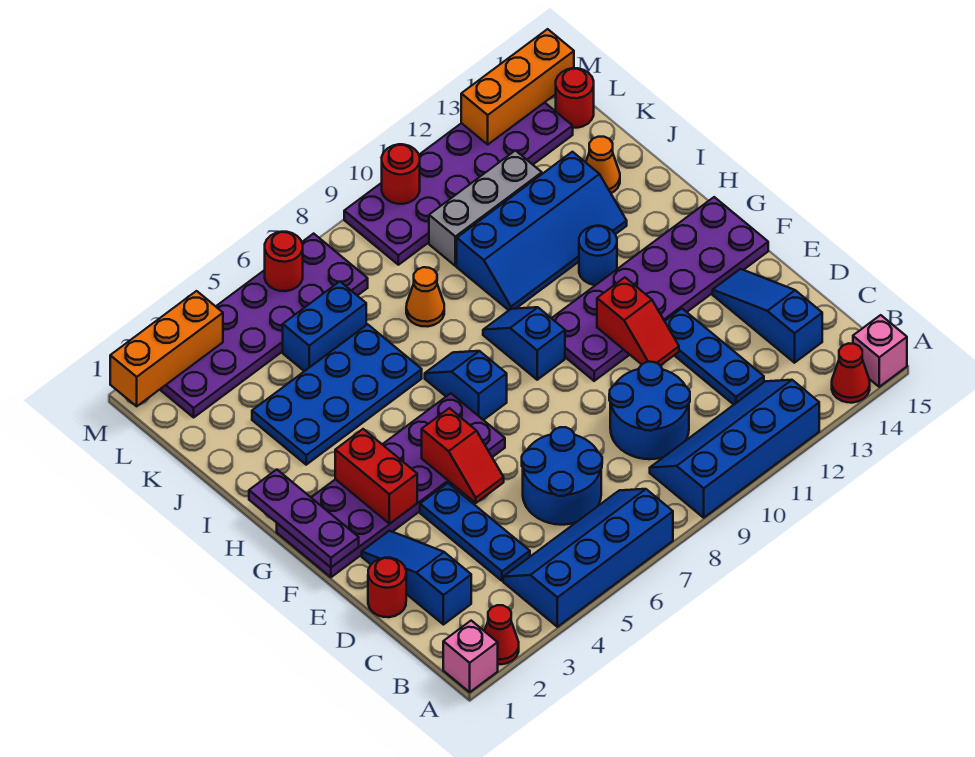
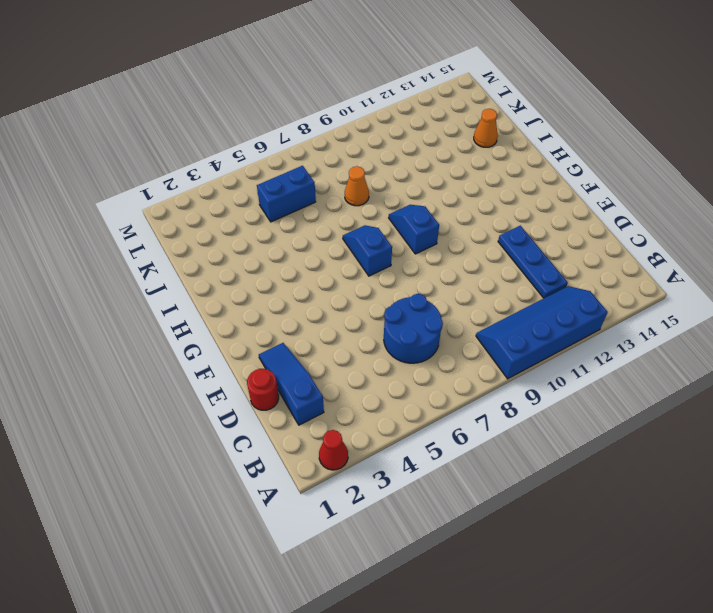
none -> pink brick A1 level 1
none -> blue slope A4:B7 level 1 top A
none -> red cone A14 level 1
none -> pink brick A15 level 1

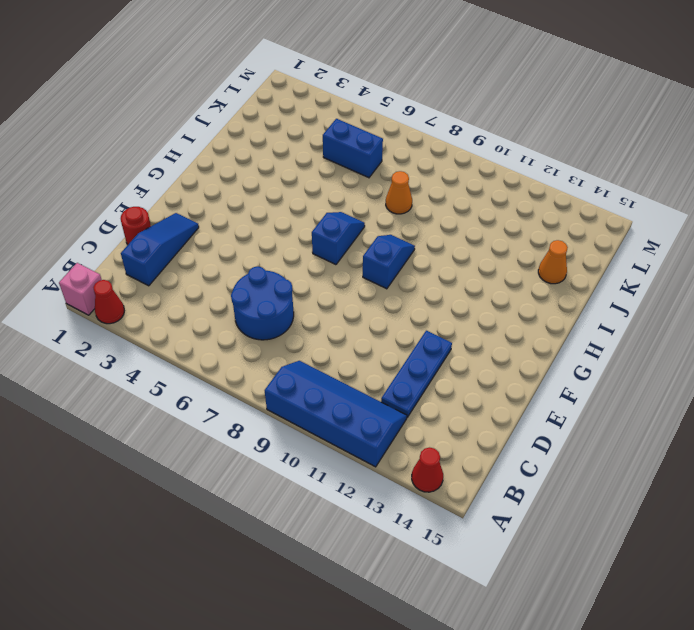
none -> blue slope A4:B7 level 1 top A
none -> pink brick A15 level 1
none -> blue plate C4:E4 level 1
none -> blue round brick C9:D10 level 1

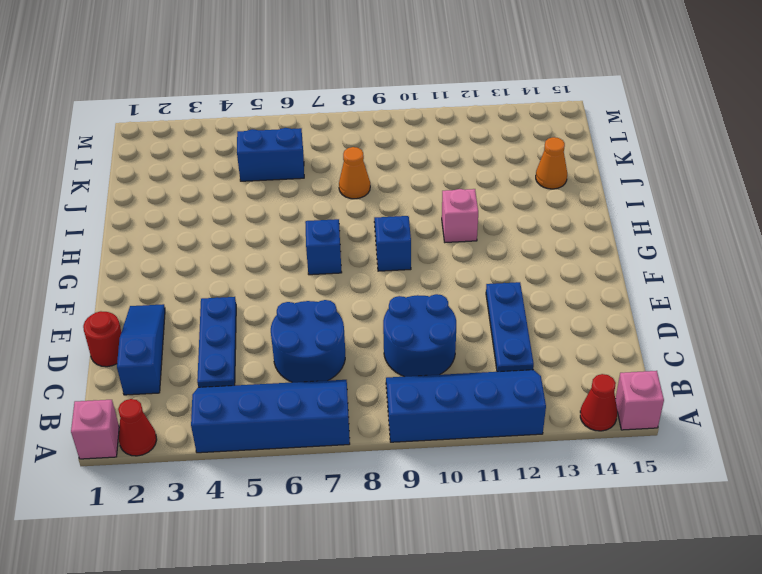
pink brick H11 level 1 -> none
none -> blue slope C14:E14 level 1 top C
none -> purple plate F1:G6 level 1
none -> purple plate F10:G15 level 1
none -> blue round brick H12 level 1

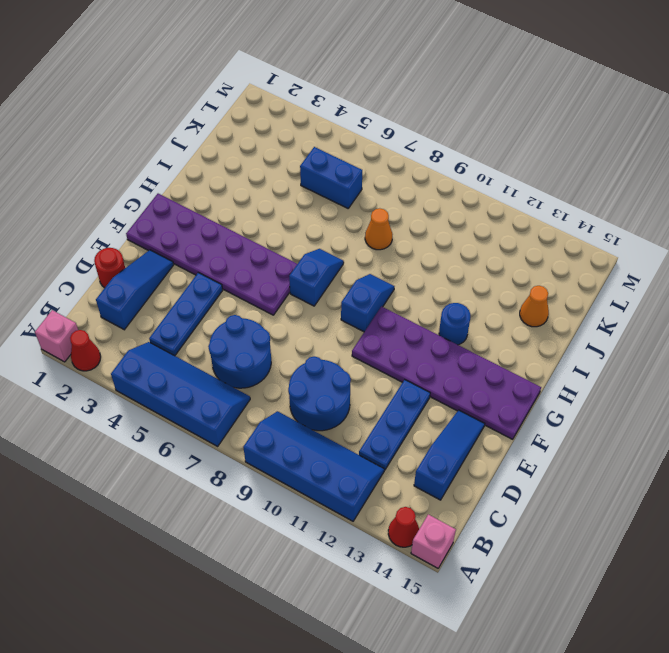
none -> blue plate I3:J6 level 1
none -> blue slope I10:J13 level 1 top J
none -> grey brick K10:K12 level 1
none -> purple plate L2:M7 level 1

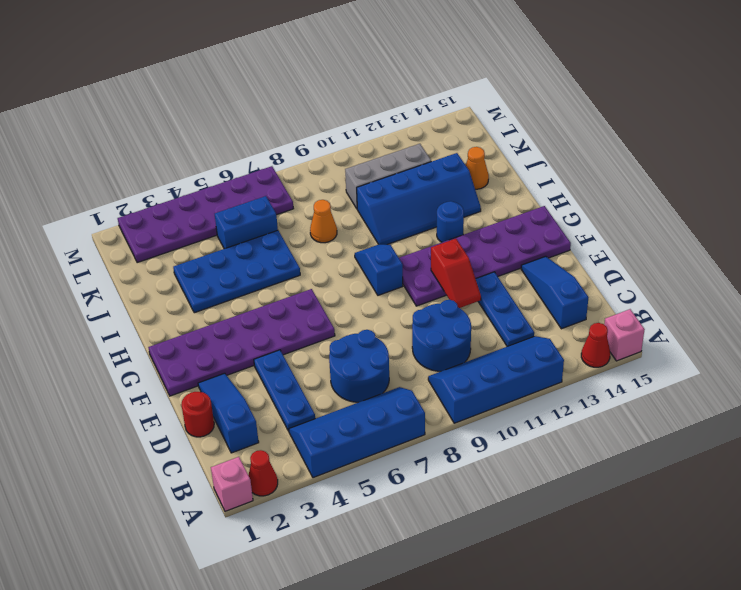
none -> blue slope G7:H7 level 1 top G
none -> purple plate L9:M14 level 1
none -> red round brick L15 level 1
none -> red slope E5:F5 level 2 top F

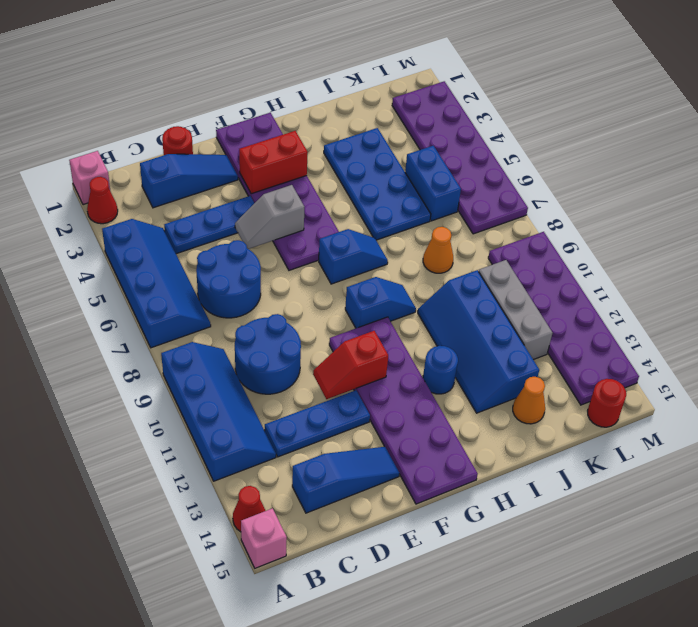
grey slope E5:F5 level 2 top F -> red slope E5:F5 level 2 top F
none -> purple plate F1:H1 level 2
none -> orange brick M1:M3 level 2
none -> red round brick M6 level 2
none -> red round brick M10 level 2

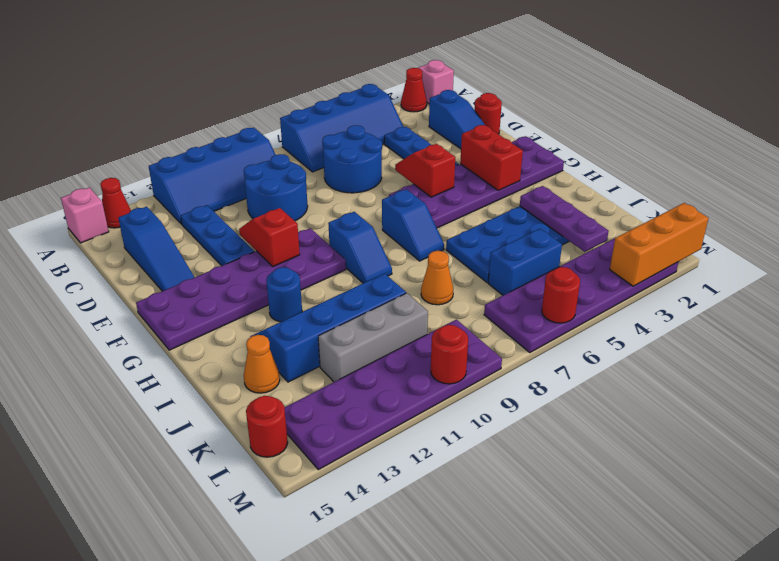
purple plate I3:K3 level 2 -> purple plate F1:H1 level 2
none -> orange brick M13:M15 level 2

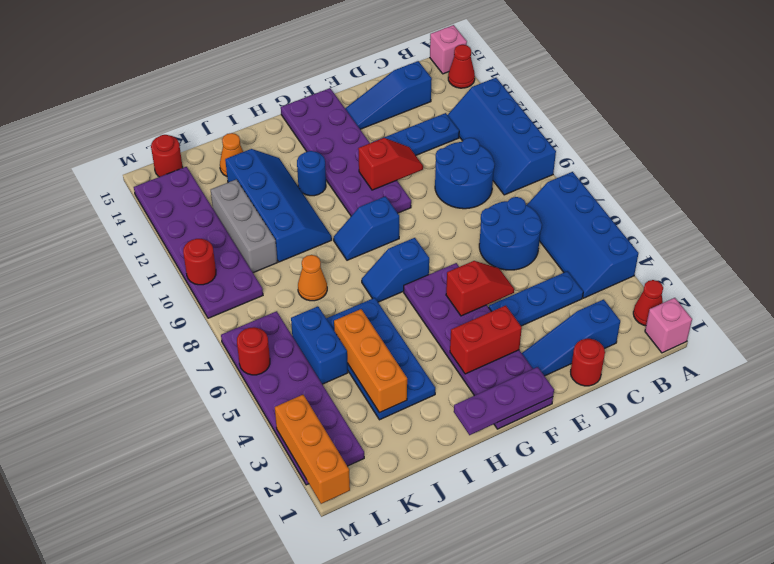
orange brick J3:J5 level 2 -> orange brick M13:M15 level 2

